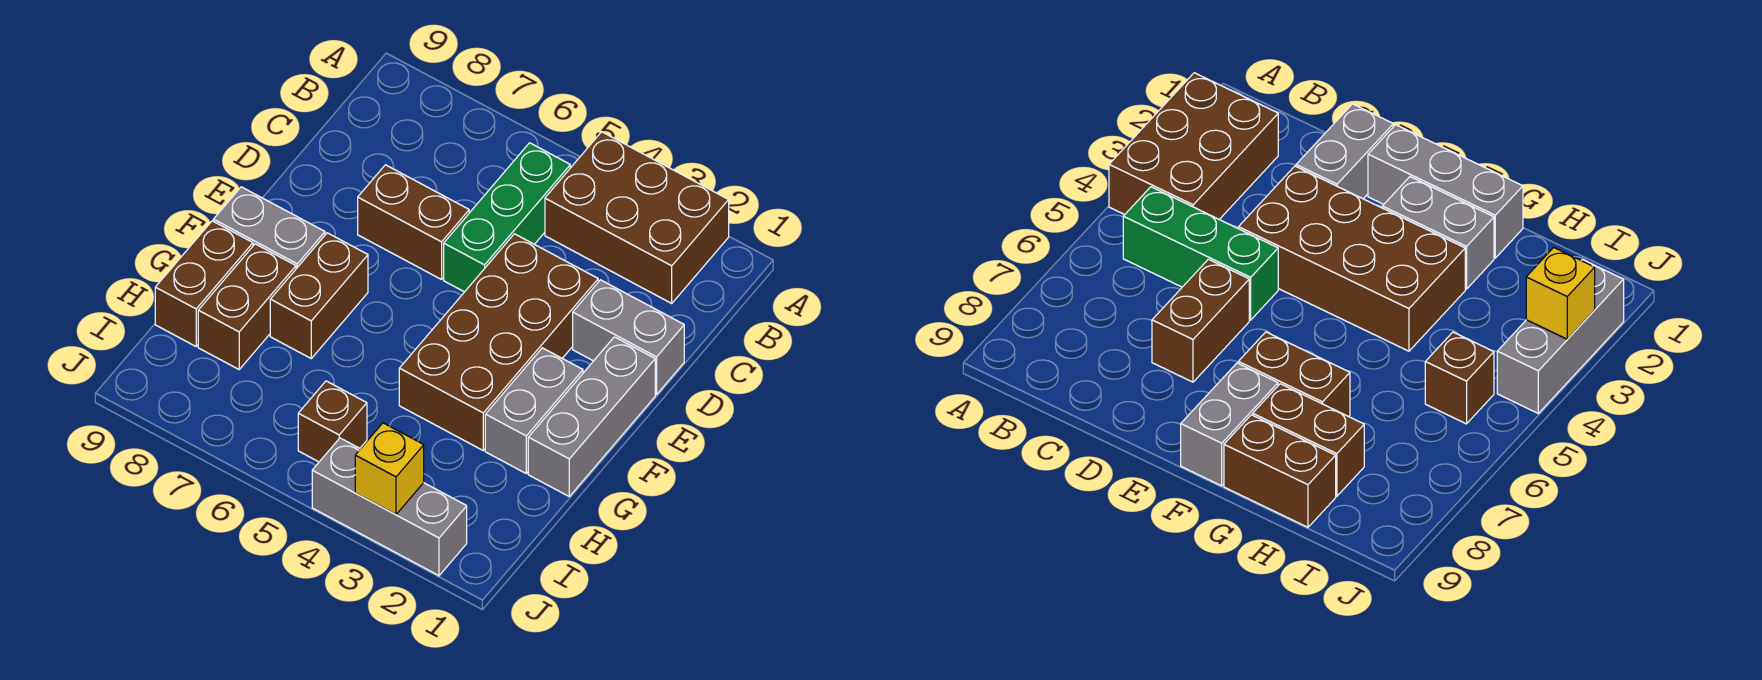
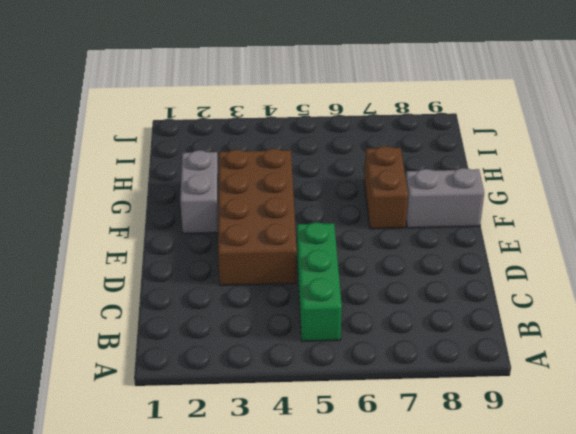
none -> brown brick A2:B4 level 1
none -> grey brick D1:D2 level 1
none -> brown brick D6:D7 level 1

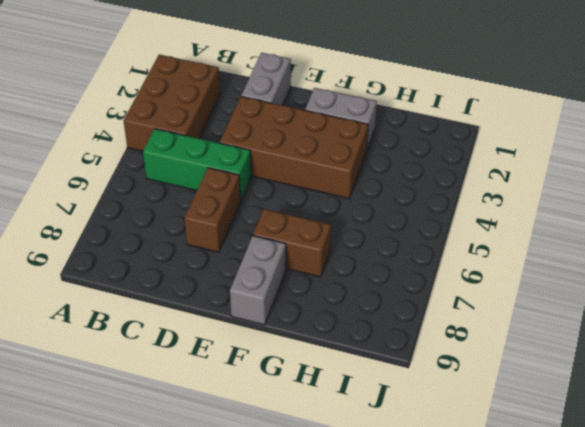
none -> grey brick E1:G1 level 1
none -> brown brick G8:H8 level 1
none -> brown brick G9:H9 level 1

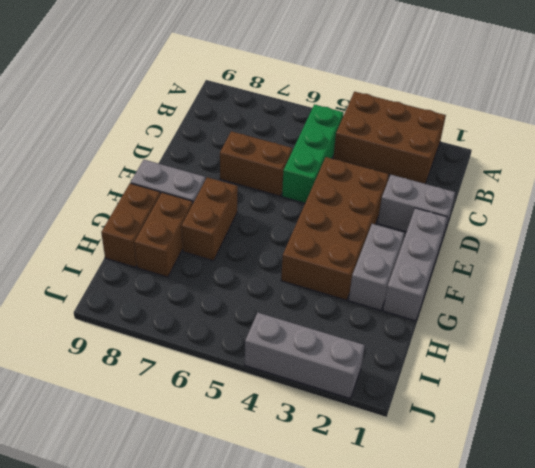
none -> brown brick I5 level 1
none -> yellow brick J3 level 2

